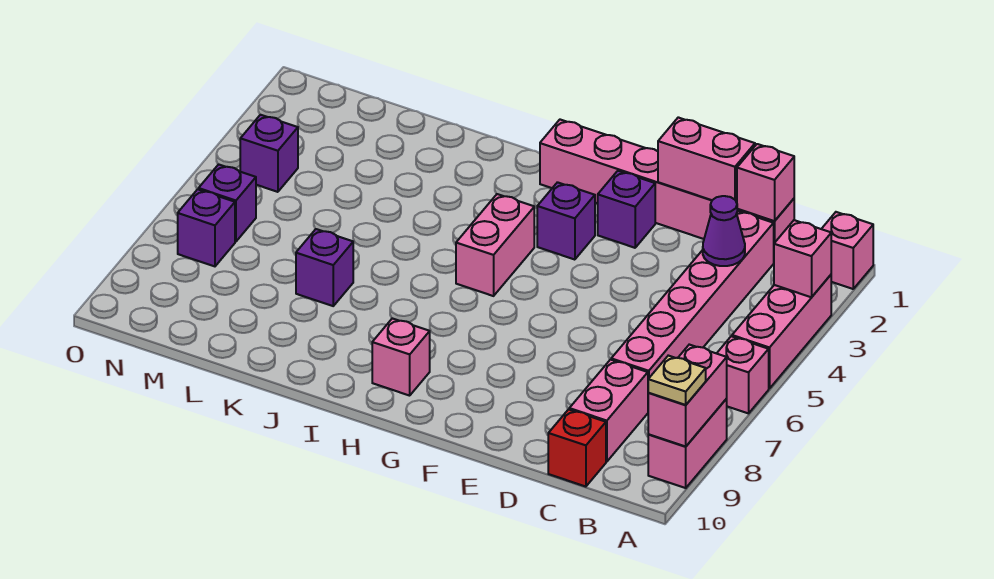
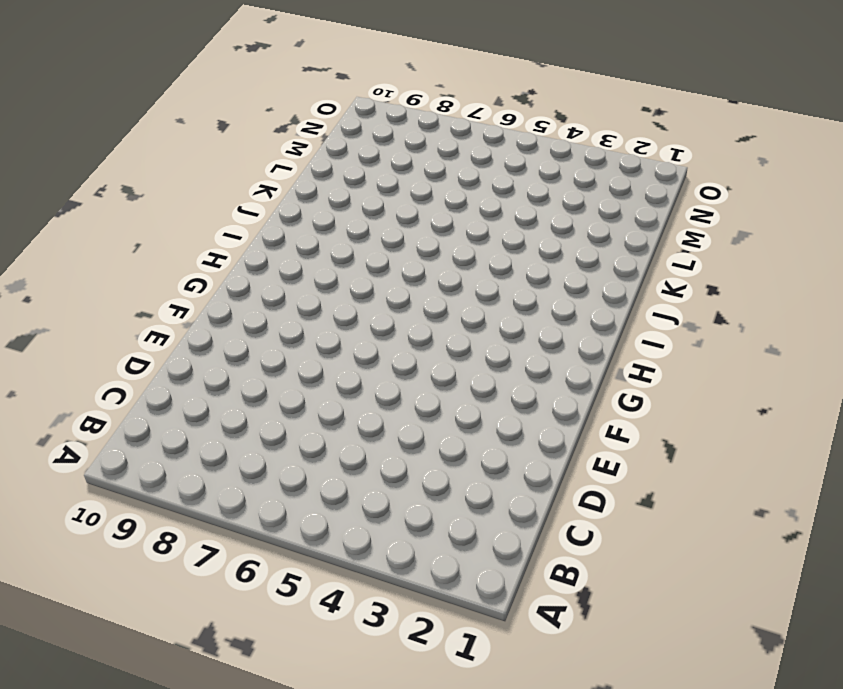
none -> pink brick A1 level 1
none -> pink brick A3:A5 level 1
none -> pink brick A6 level 1

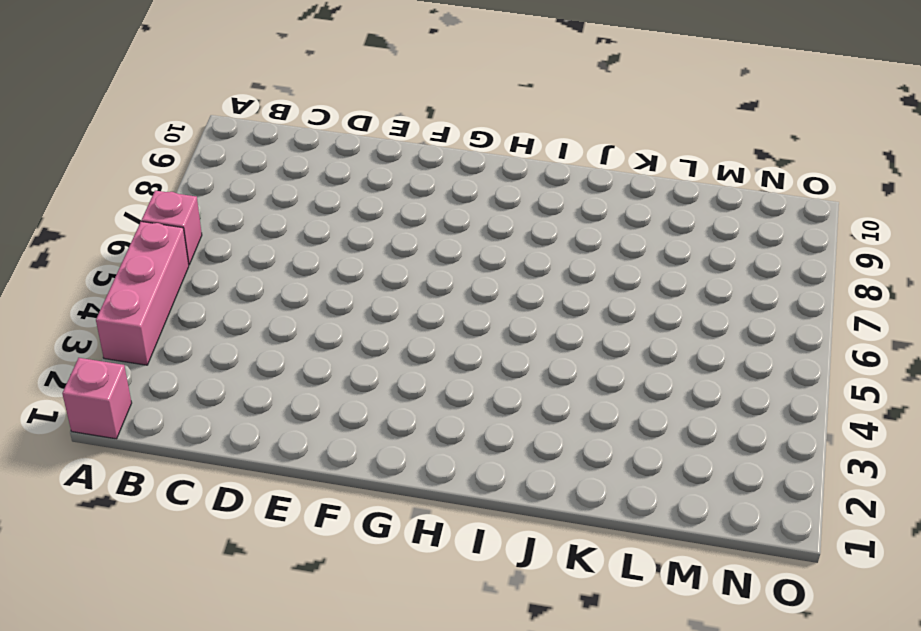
none -> pink brick A8:A9 level 1
none -> pink brick C1:H1 level 1
none -> pink brick C2:C7 level 1

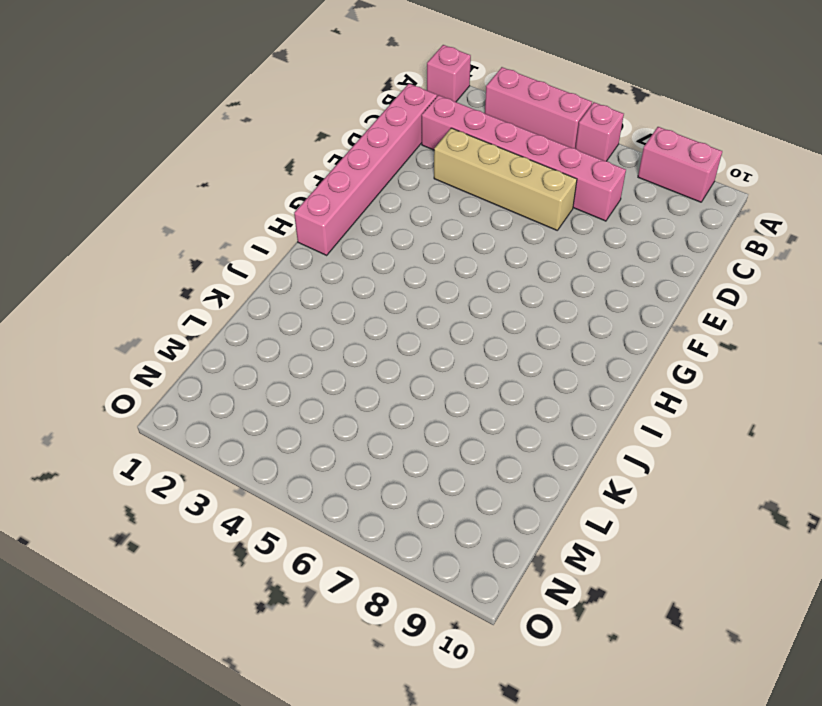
tan brick D3:D6 level 1 -> none
none -> pink brick C8:C9 level 1
none -> red brick C10 level 1
none -> purple brick F2 level 1

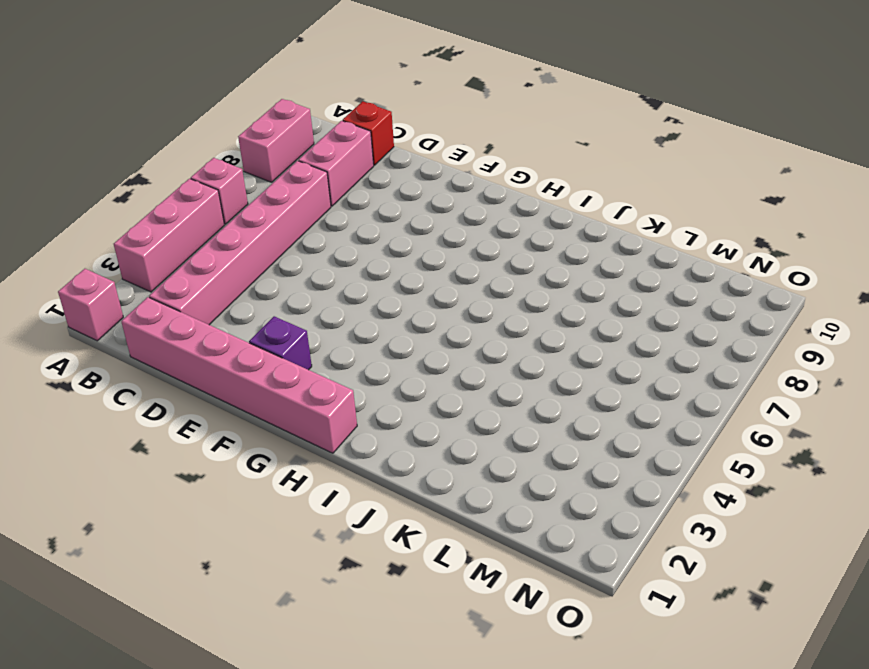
none -> purple brick G3 level 1
none -> pink brick H4:H5 level 1
none -> pink brick H9 level 1

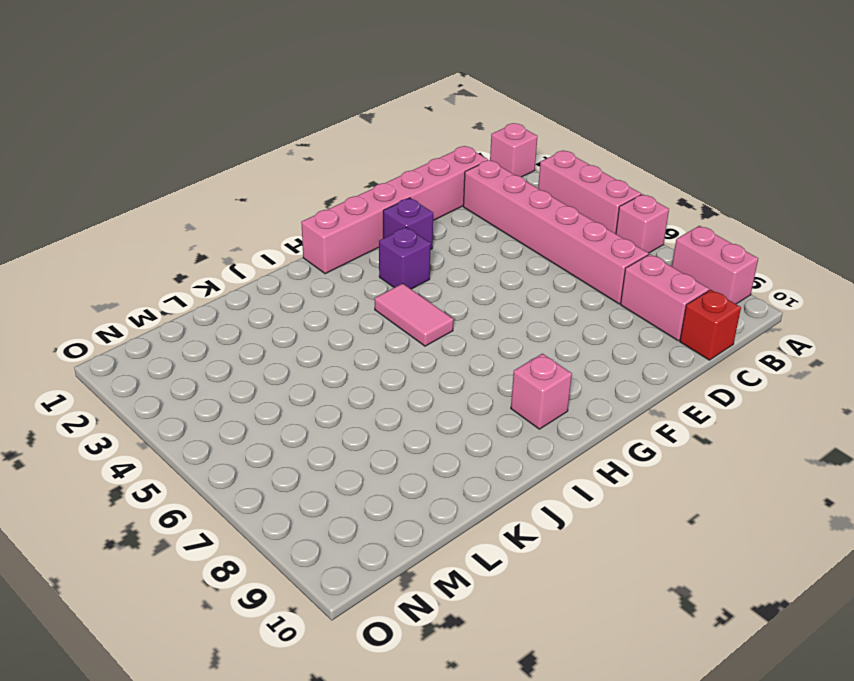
pink tile H4:H5 level 1 -> pink brick H4:H5 level 1
none -> purple brick K7 level 1
none -> purple brick N4 level 1
none -> purple brick N6 level 1

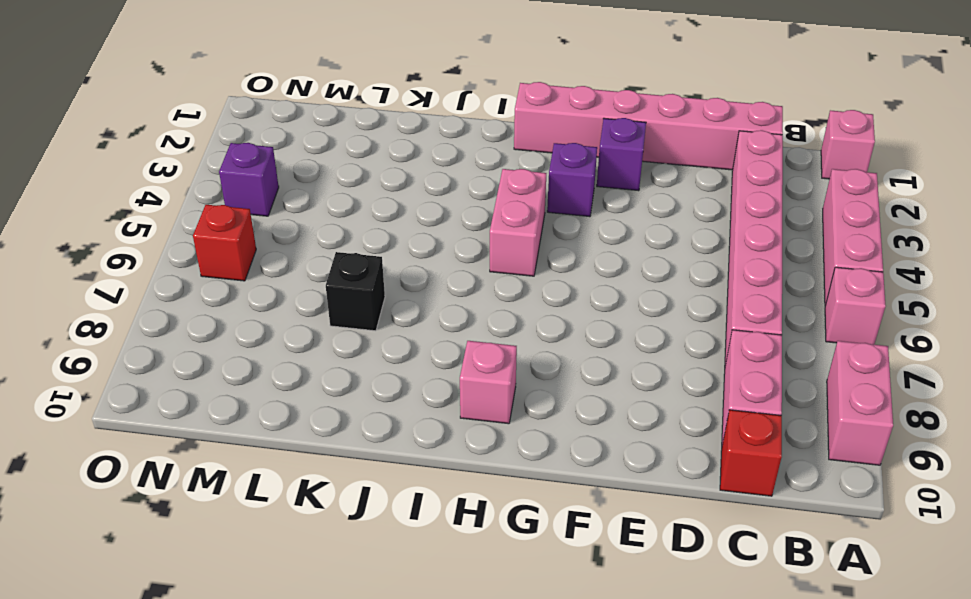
black brick K7 level 1 -> purple brick K7 level 1
red brick N6 level 1 -> purple brick N6 level 1
none -> purple brick N7 level 1
none -> pink brick A3 level 2
none -> pink brick A8:A9 level 2

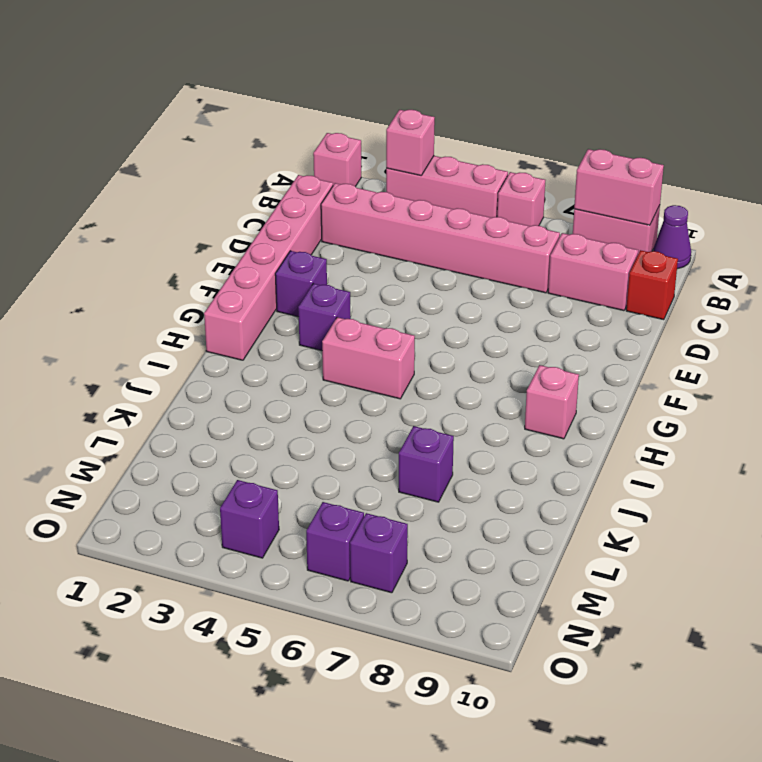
purple cone A10 level 1 -> purple cone C3 level 2
none -> pink brick C1 level 2
none -> pink brick D1:E1 level 2
none -> tan plate A9 level 3

